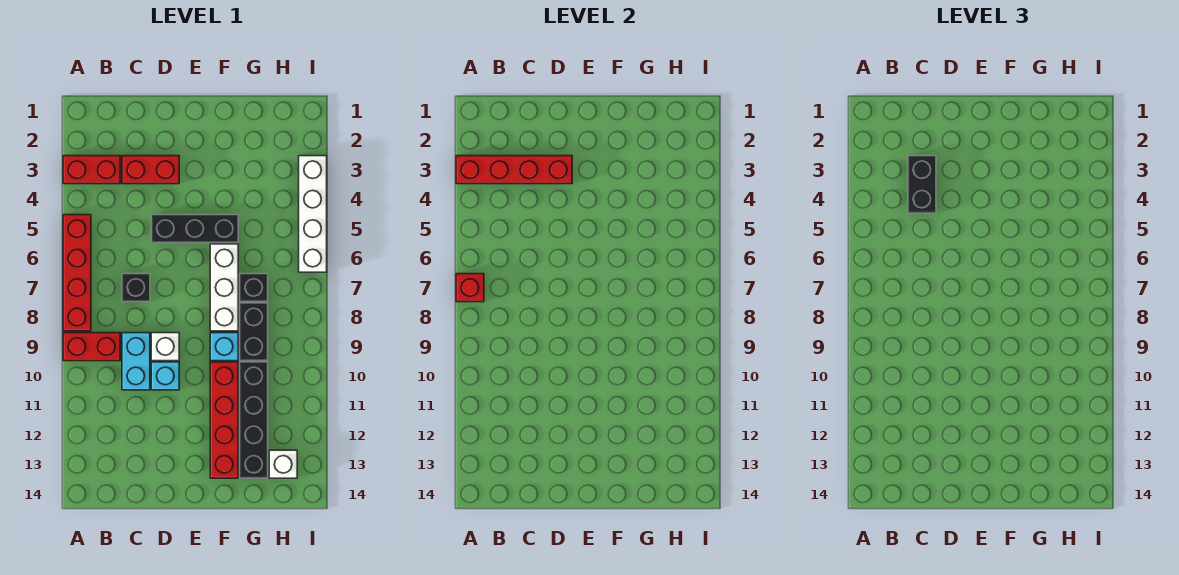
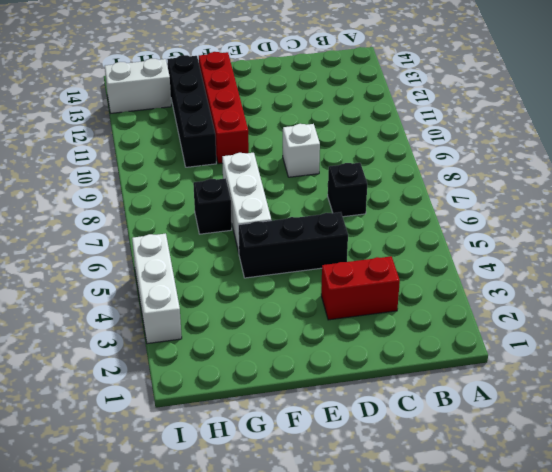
white brick H13:I13 level 1 -> white brick H13 level 1
white brick I3:I5 level 1 -> white brick I3:I6 level 1
none -> red brick A3:B3 level 1
none -> red brick A5:A8 level 1
none -> red brick A9:B9 level 1

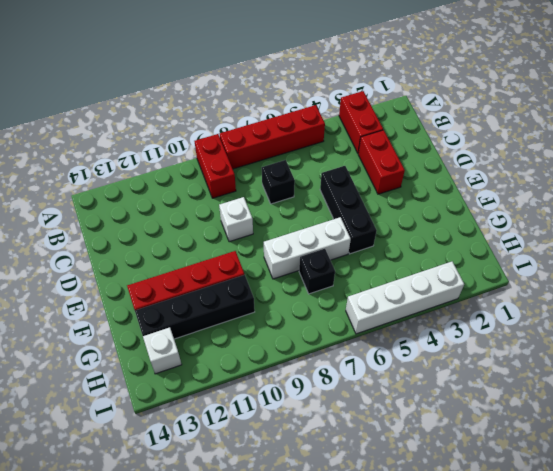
none -> cyan brick C9:C10 level 1
none -> cyan brick D10 level 1
none -> cyan brick F9 level 1

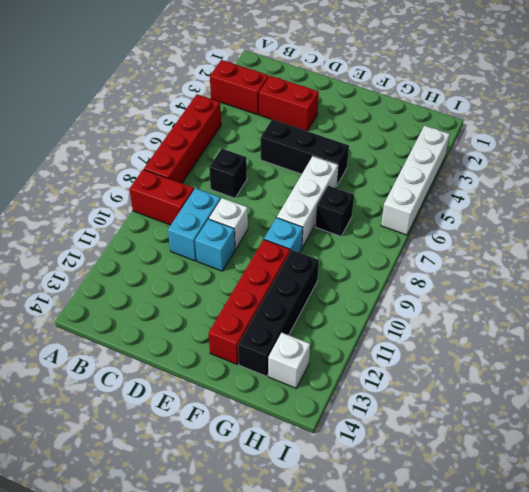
none -> black brick G8:G9 level 1
none -> red brick A3:D3 level 2
none -> red brick A7 level 2

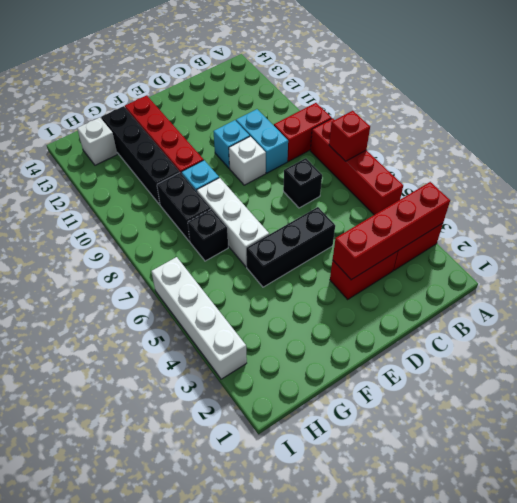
none -> black brick C3:C4 level 3

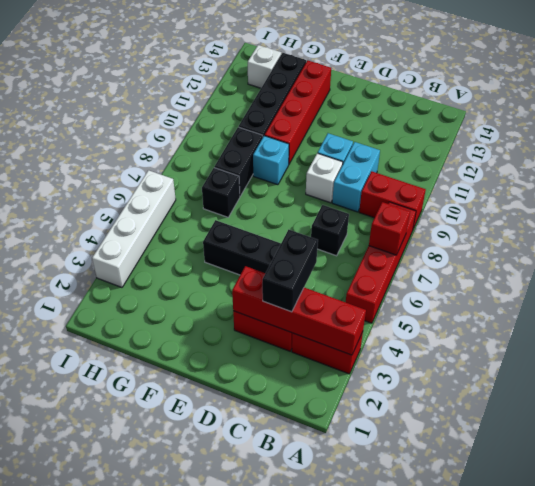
none -> white brick F6:F8 level 1

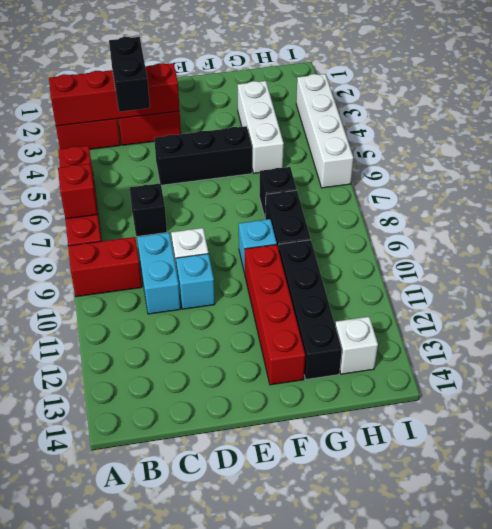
white brick G3:G5 level 1 -> white brick F6:F8 level 1

